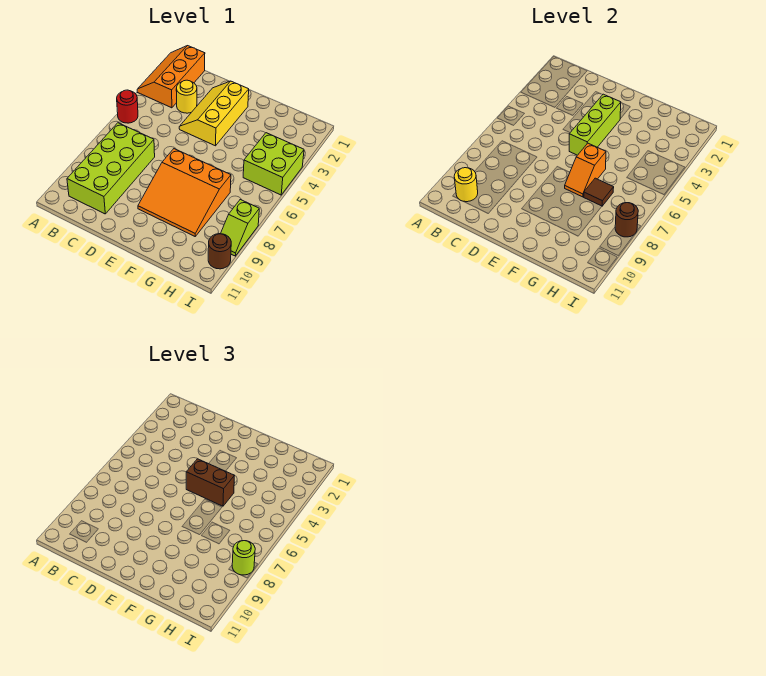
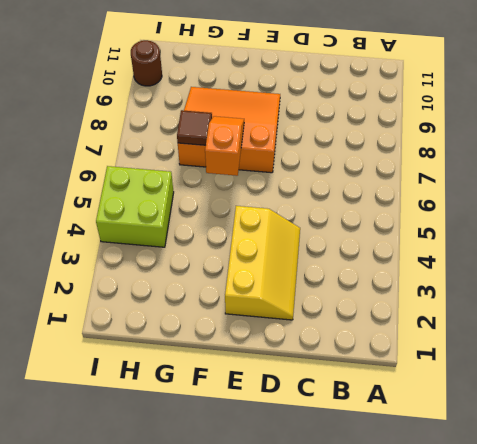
none -> orange slope A1:B3 level 1 top B
none -> red round brick A5 level 1
none -> lime brick B7:C10 level 1

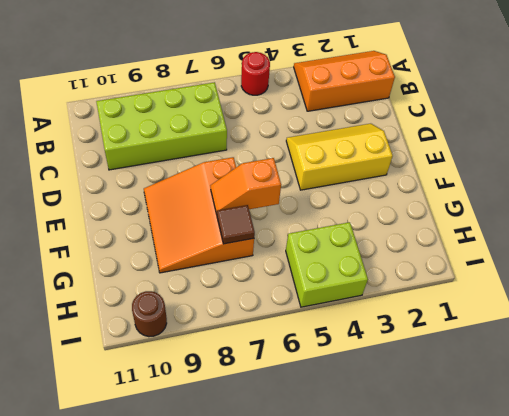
none -> yellow round brick C3 level 1
none -> lime slope I8:I9 level 1 top 8
none -> yellow round brick B10 level 2

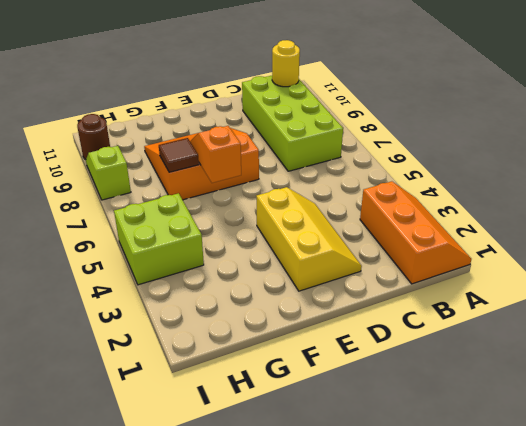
none -> red round brick A5 level 1
none -> yellow round brick C3 level 1
none -> lime brick E3:E5 level 2

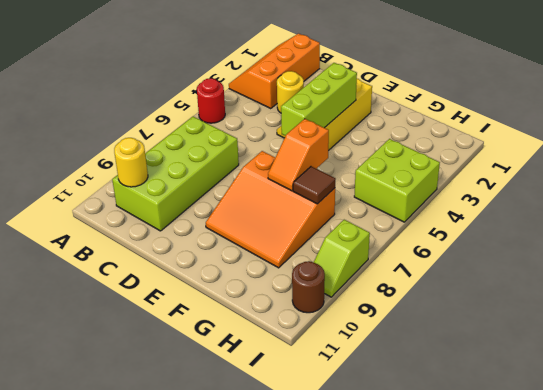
none -> brown round brick I8 level 2
none -> brown brick E5:F5 level 3
none -> lime round brick I8 level 3

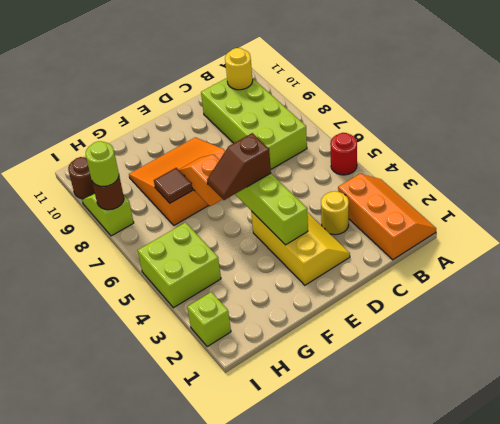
brown slope E5:F5 level 3 top E -> brown brick E5:F5 level 3
lime brick I2 level 1 -> none

